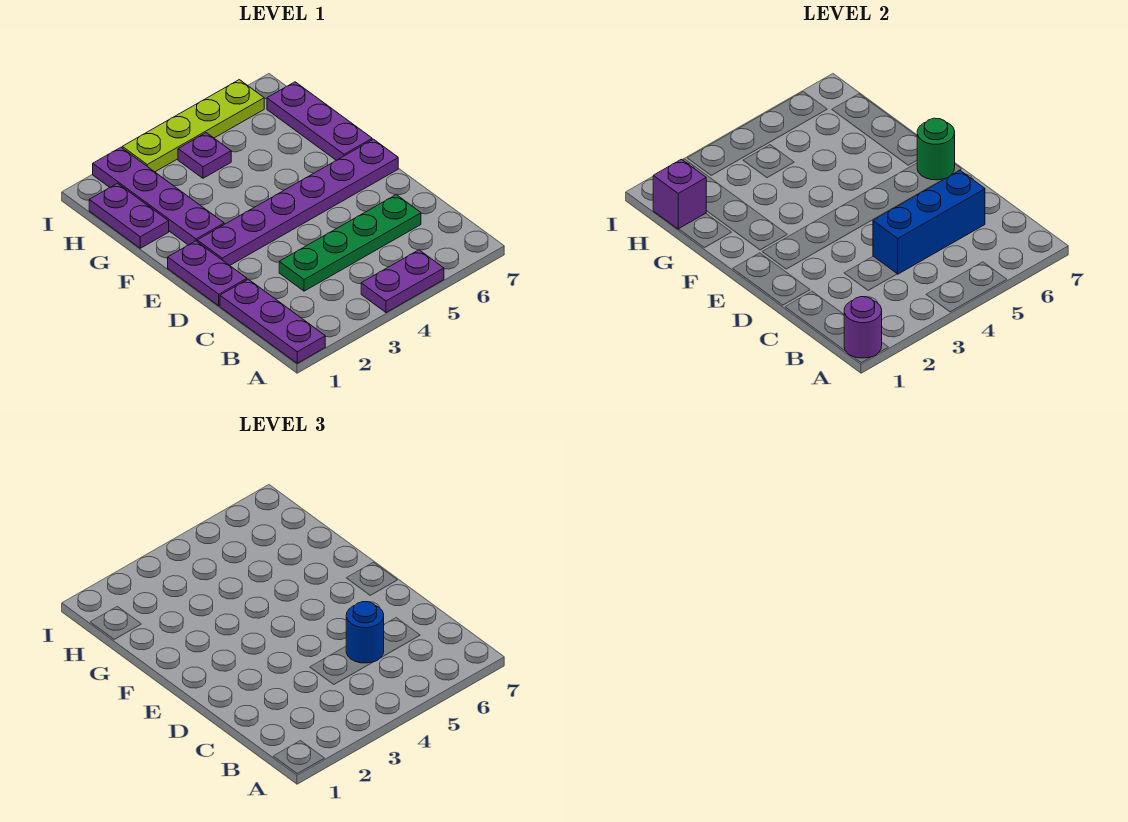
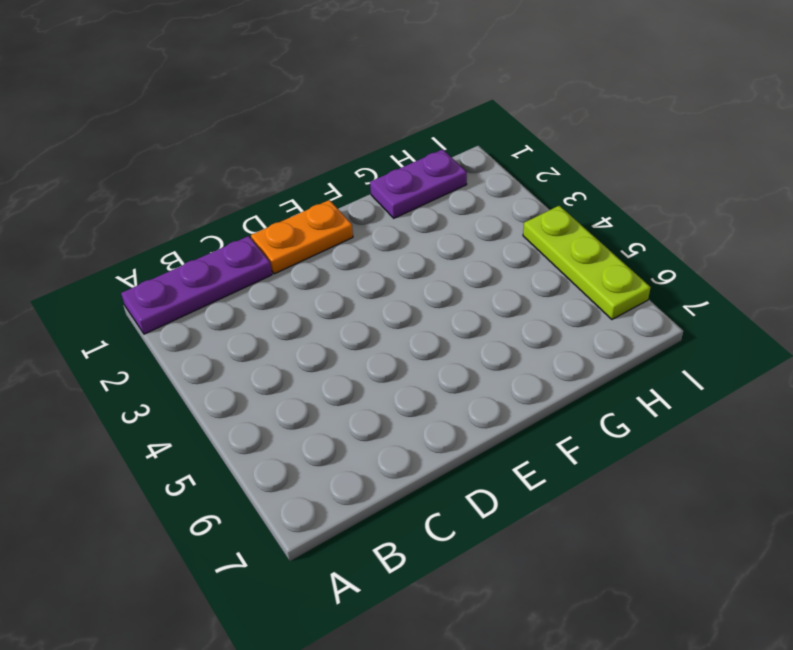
orange plate D1:E1 level 1 -> purple plate D1:E1 level 1
lime plate I4:I6 level 1 -> lime plate I3:I6 level 1
none -> purple plate A4:A5 level 1
none -> green plate C3:C6 level 1
none -> purple plate E2:E7 level 1

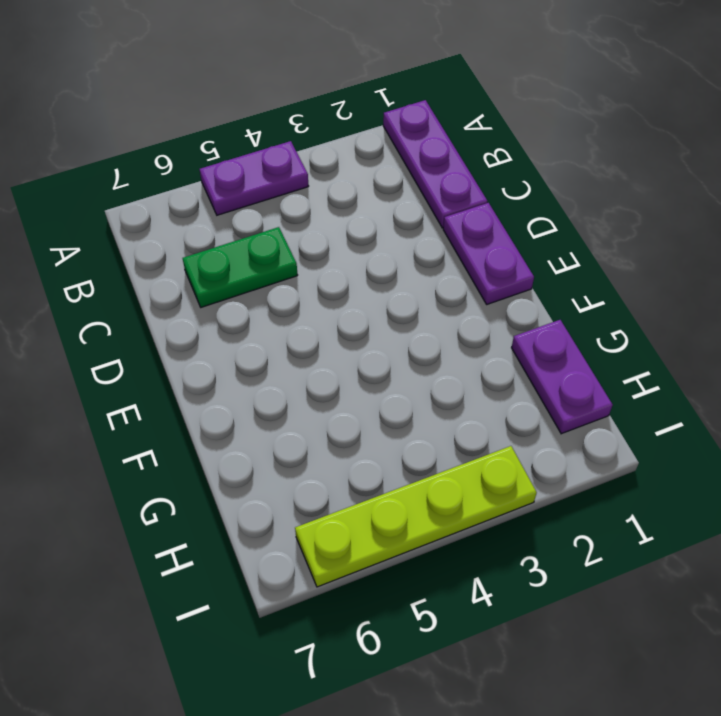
green plate C5:C6 level 1 -> green plate C3:C6 level 1
none -> purple plate E2:E7 level 1
none -> purple plate F2:I2 level 1
none -> purple plate F7:H7 level 1

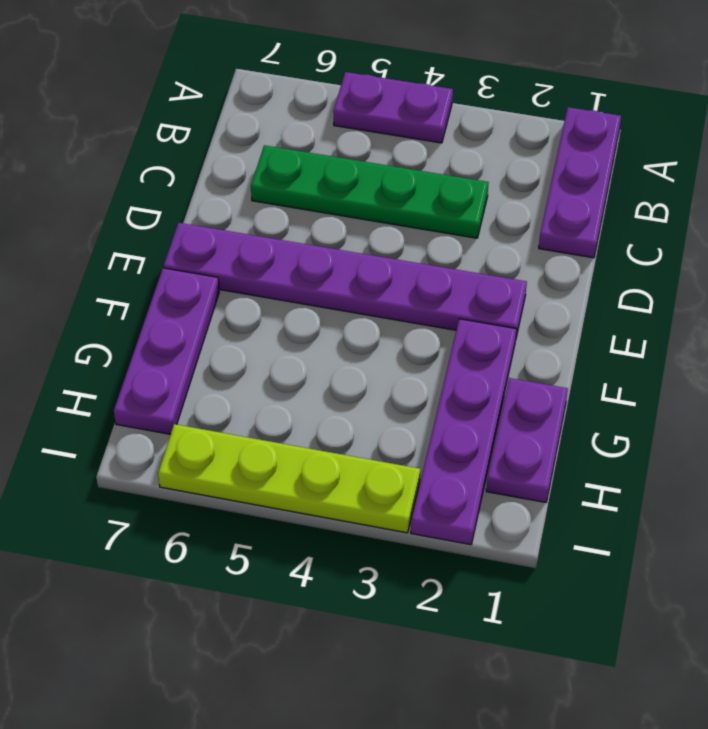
none -> purple plate D1:E1 level 1
none -> purple plate H4 level 1
none -> purple round brick A1 level 2

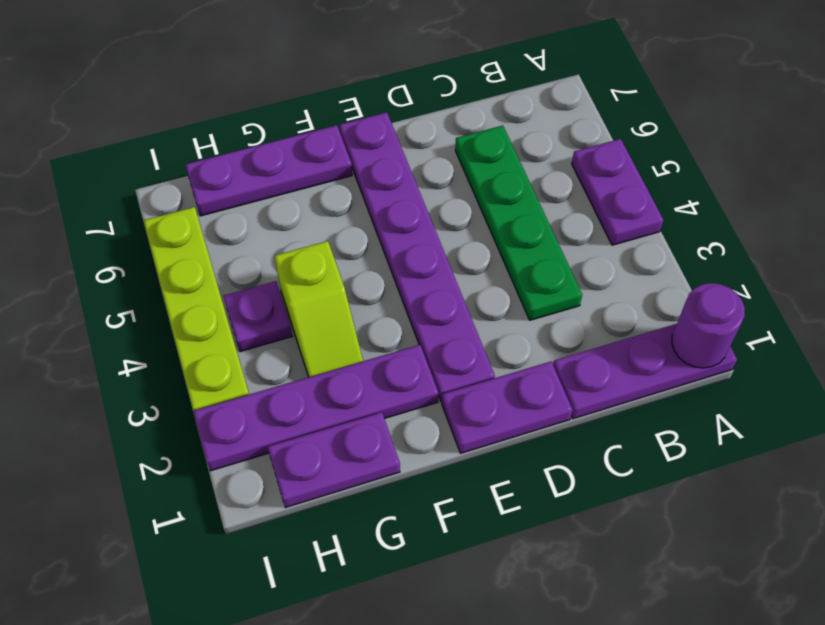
lime slope G3:G4 level 1 top 4 -> none
none -> blue brick C4:C6 level 2
none -> green round brick E7 level 2
none -> purple brick H1 level 2

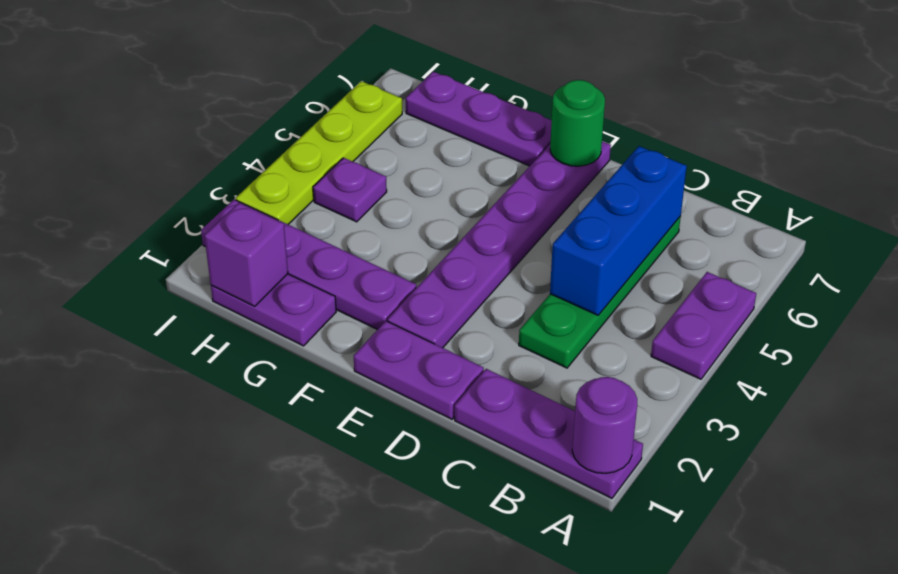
none -> blue round brick C5 level 3

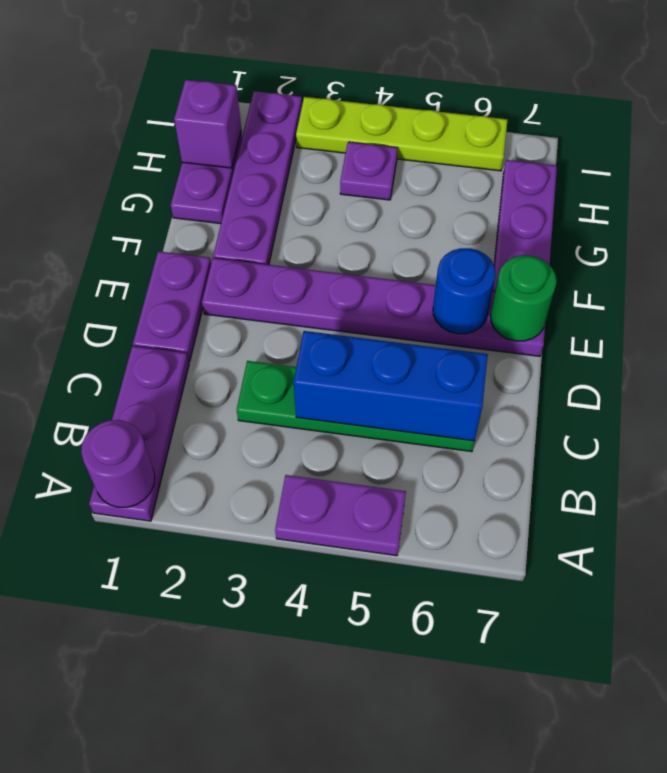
blue round brick E6 level 2 -> blue round brick C5 level 3

